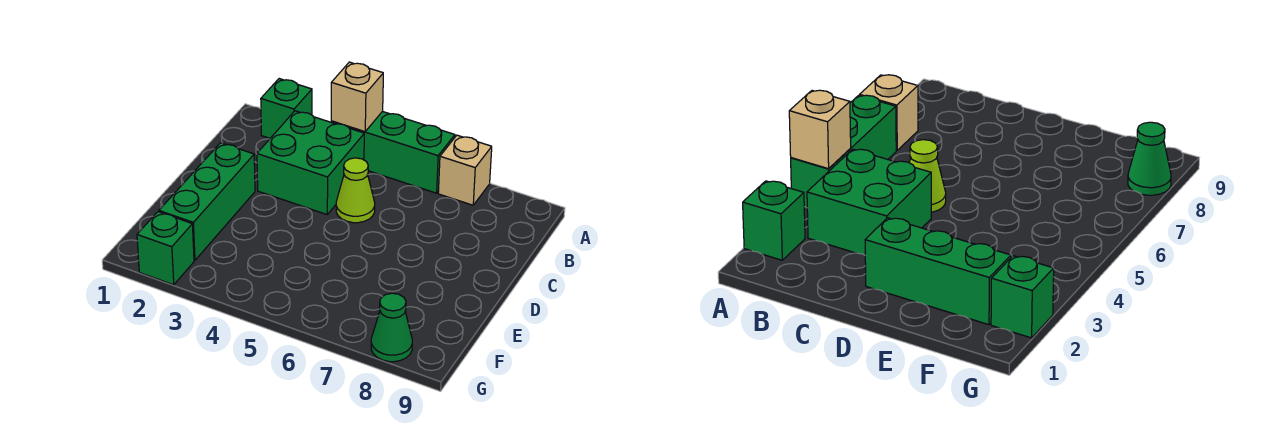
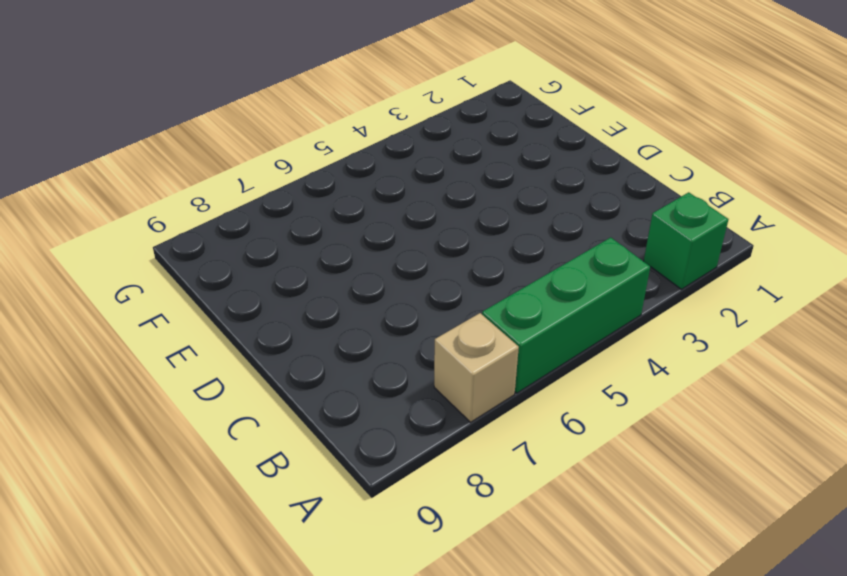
none -> green brick B3:C4 level 1
none -> lime cone C5 level 1

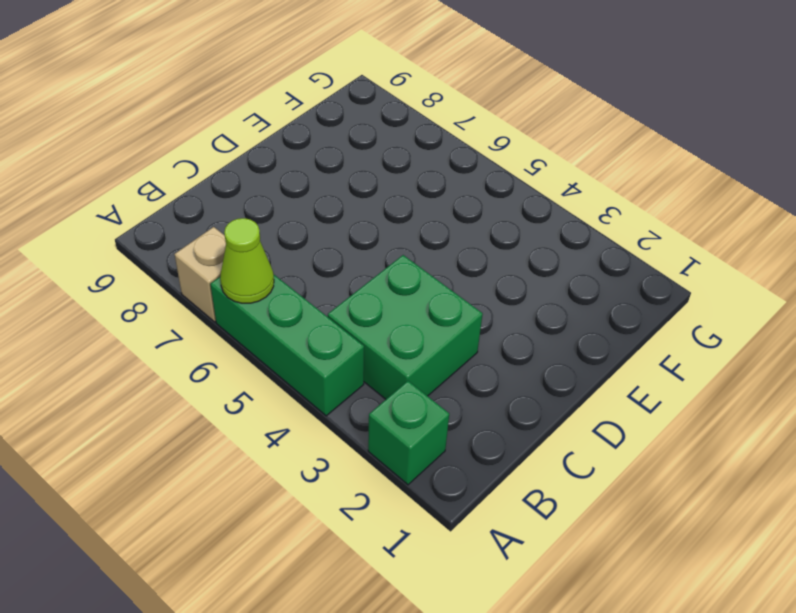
lime cone A6 level 2 -> lime cone C5 level 1
none -> green brick D2:F2 level 1
none -> green brick G2 level 1

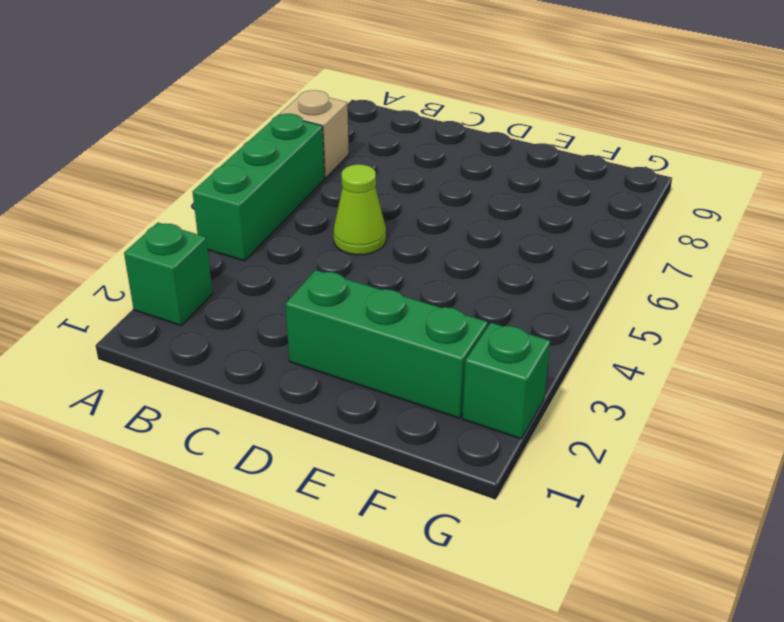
none -> green brick B3:C4 level 1
none -> green cone G8 level 1

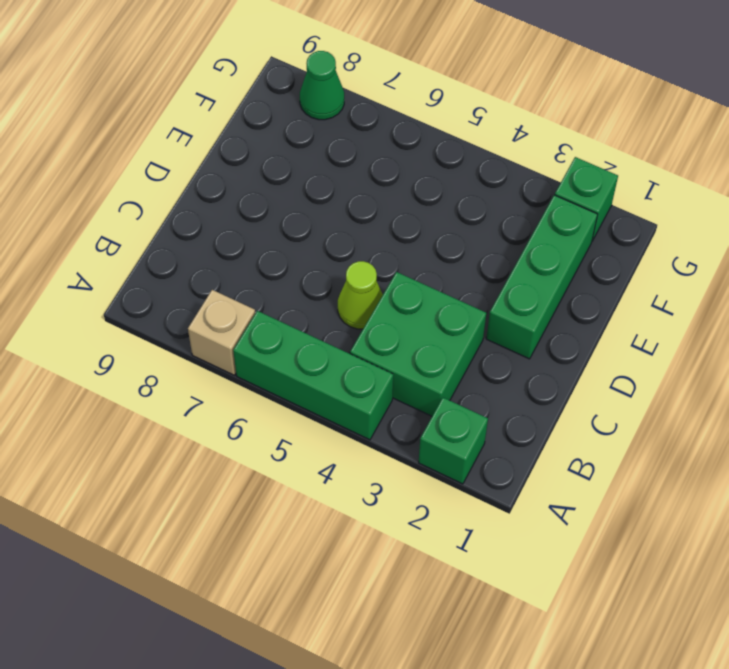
none -> tan brick A4 level 2

